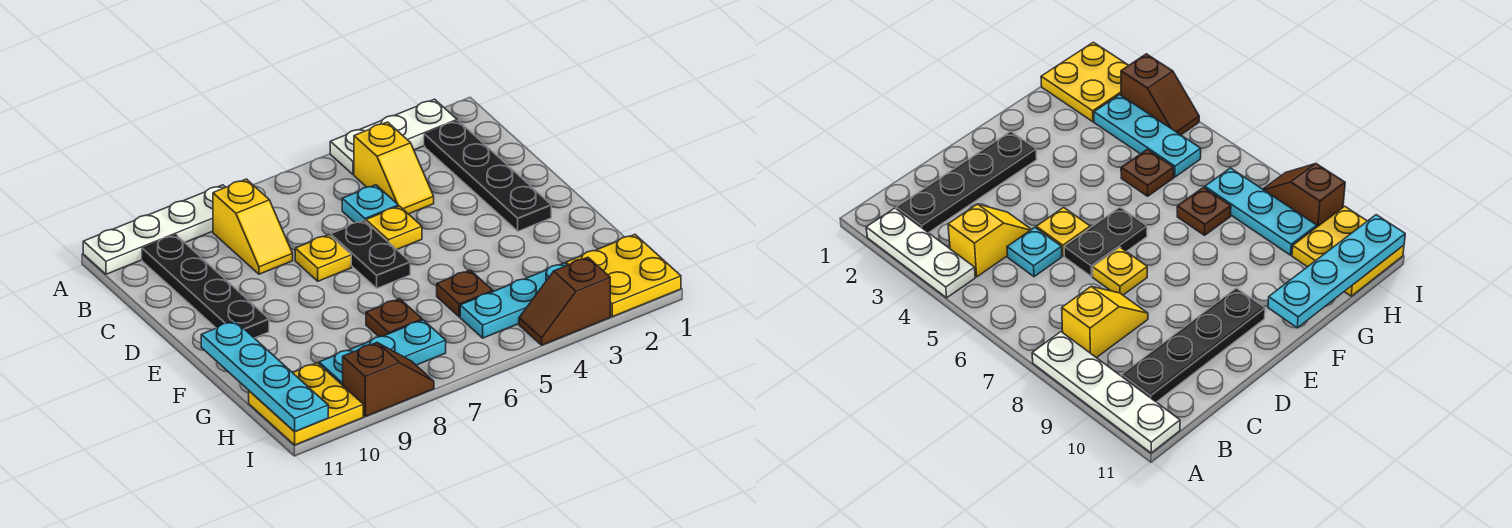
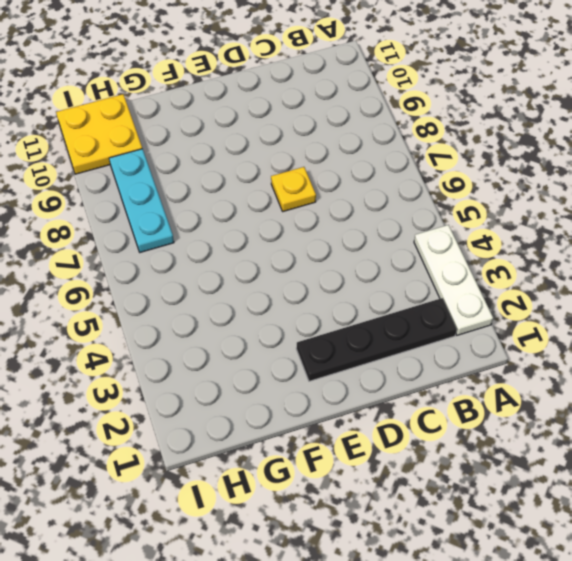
none -> white plate A8:A11 level 1
none -> yellow slope B4:C4 level 1 top B
none -> yellow slope B8:C8 level 1 top B

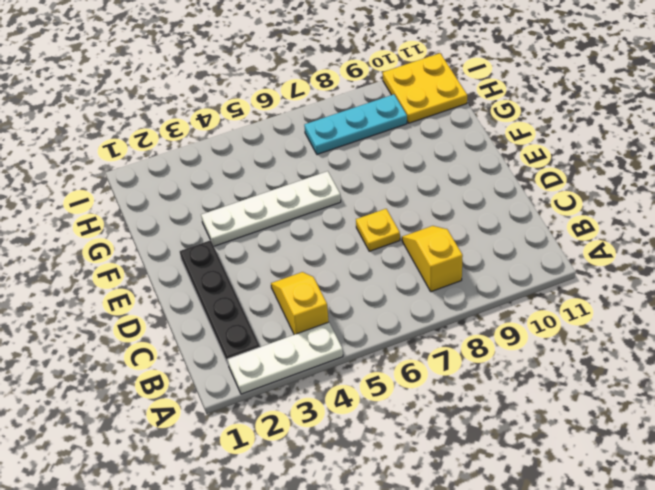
white plate F3:F6 level 1 -> white plate A8:A11 level 1
none -> black plate B10:E10 level 1
none -> cyan plate C5 level 1
none -> yellow plate D5 level 1

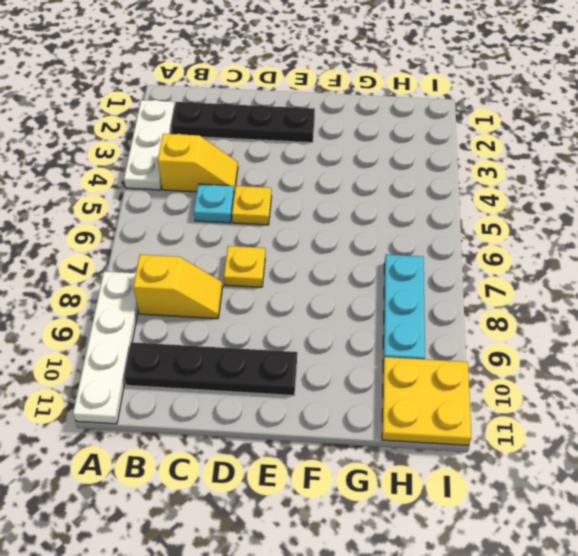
none -> black plate D6:E6 level 1
none -> brown plate G5 level 1
none -> brown plate G7 level 1

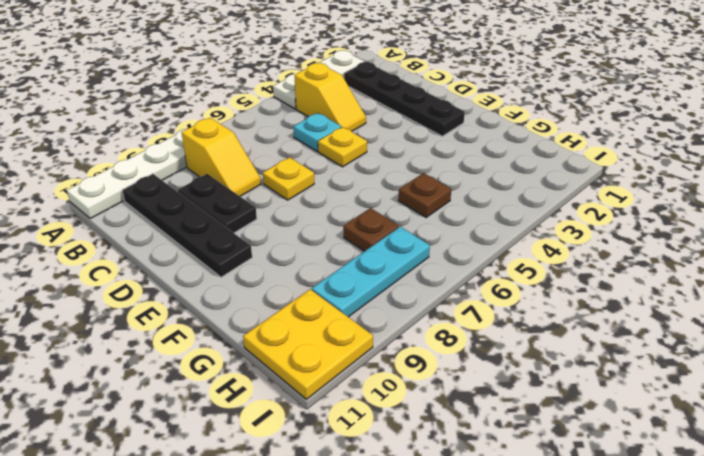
black plate C9:D9 level 1 -> black plate D6:E6 level 1
none -> yellow plate H1:I2 level 1
none -> cyan plate H3:H5 level 1
none -> brown slope I3:I4 level 1 top 3

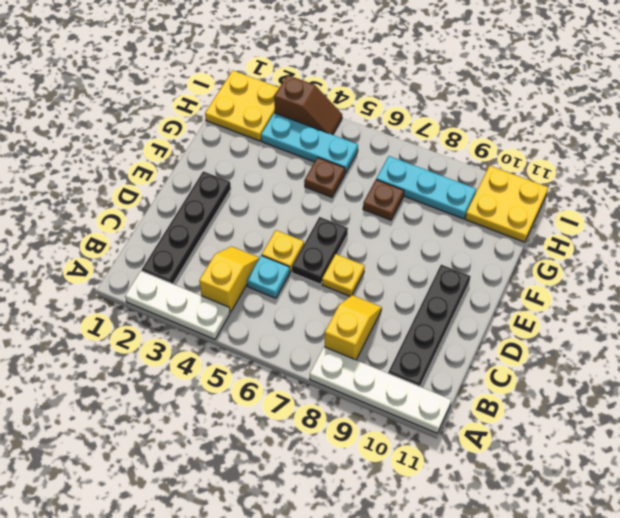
none -> brown slope I8:I9 level 1 top 9
none -> cyan plate F11:I11 level 2

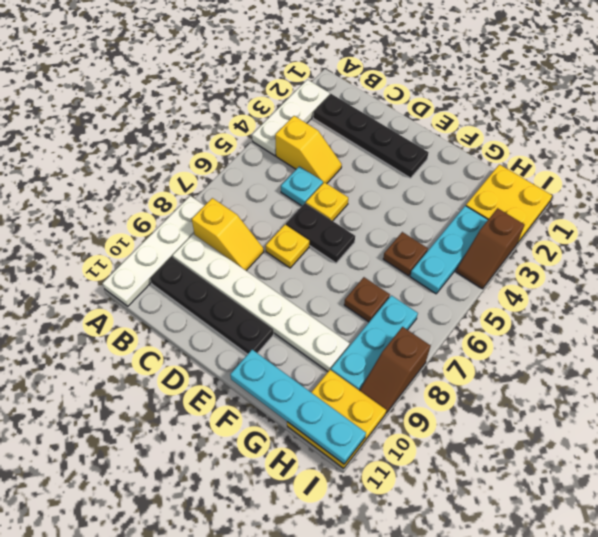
white plate B9:G9 level 1 -> none
brown slope I8:I9 level 1 top 8 -> brown slope I8:I9 level 1 top 9

